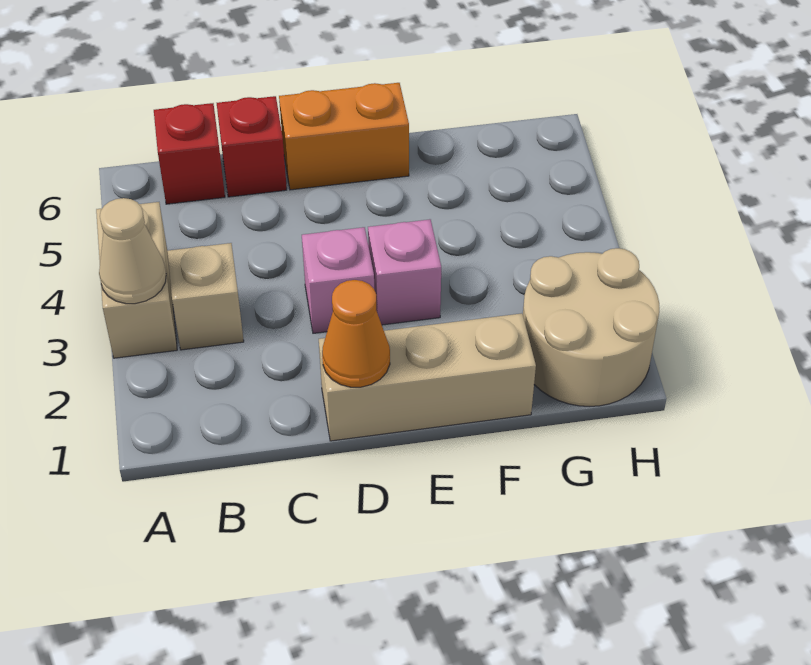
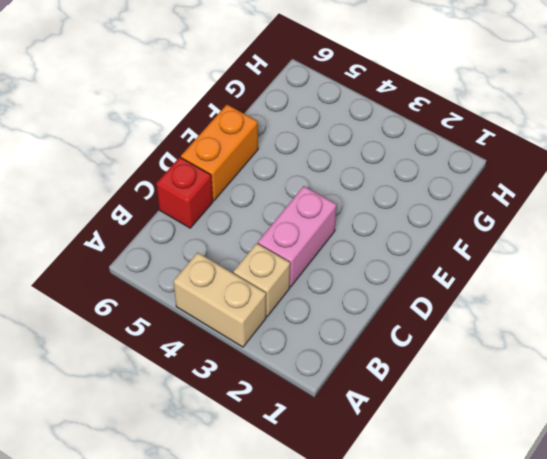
pink brick C3:D3 level 1 -> pink brick D3 level 1
none -> red brick B6 level 1
none -> tan brick D1:F1 level 1

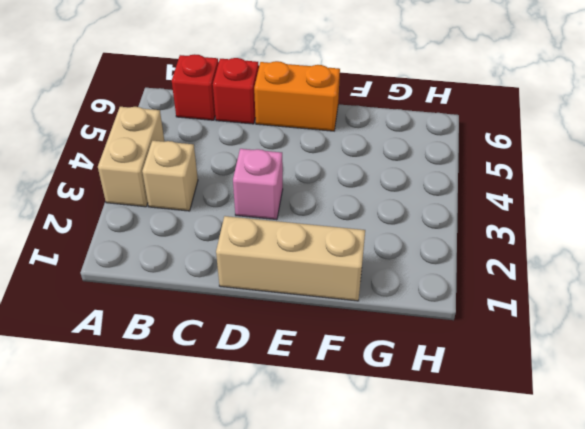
none -> pink brick E3 level 1
none -> tan round brick G1:H2 level 1

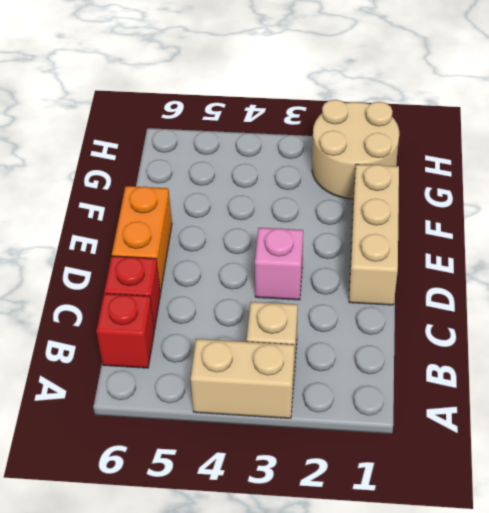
none -> pink brick E3 level 1
none -> tan cone A3 level 2

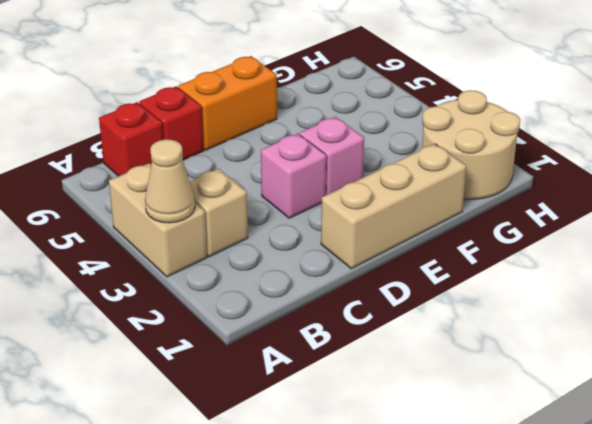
none -> orange cone D1 level 2

